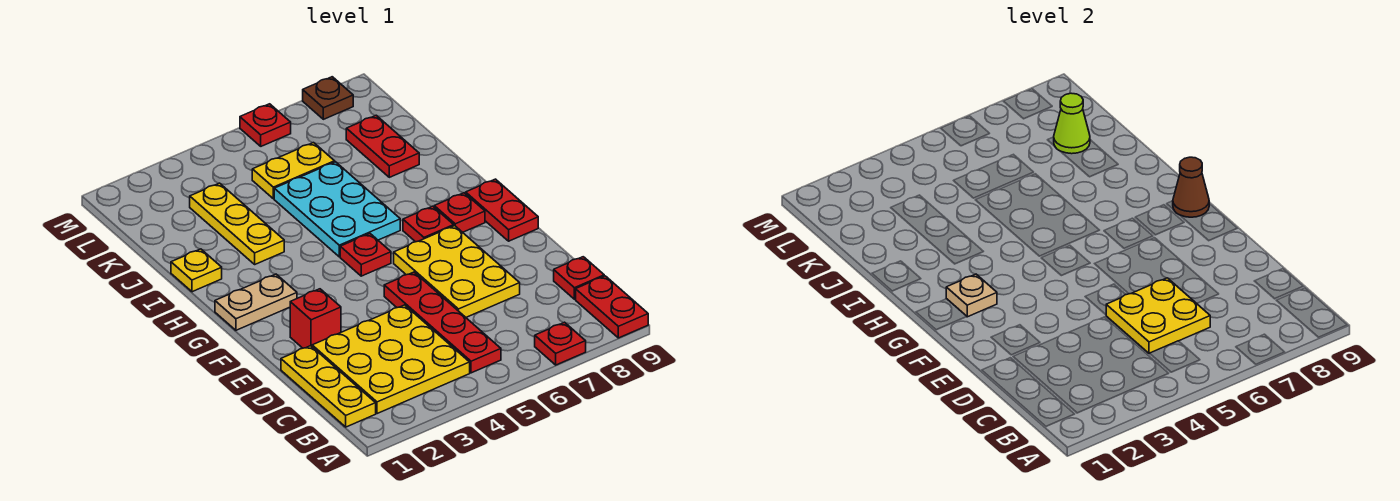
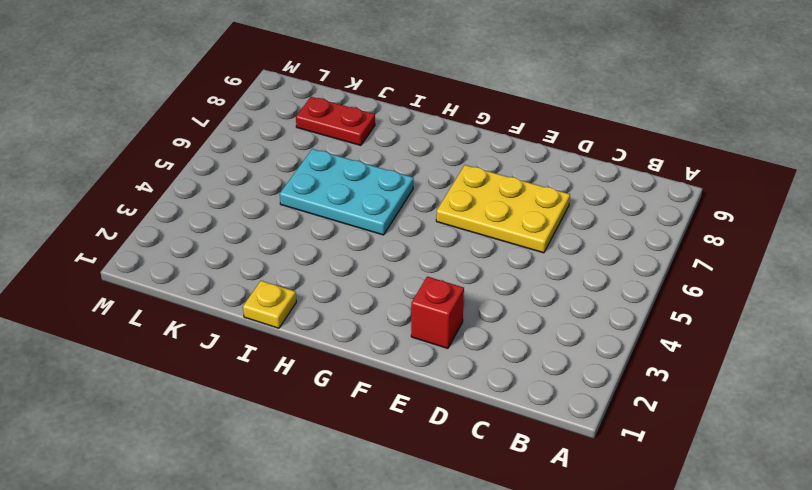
none -> red plate A7 level 1
none -> red plate A9:B9 level 1
none -> yellow plate B1:D1 level 1

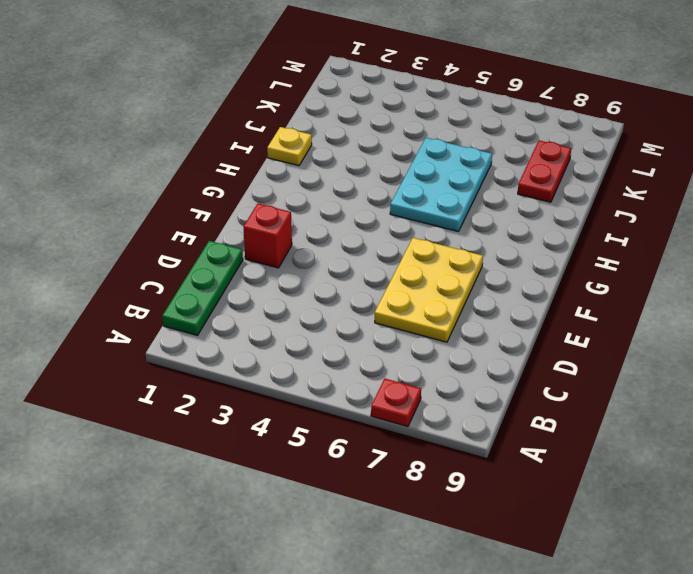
green plate B1:D1 level 1 -> yellow plate B1:D1 level 1
none -> red plate A9:B9 level 1
none -> yellow plate B2:D4 level 1
none -> red plate B5:E5 level 1

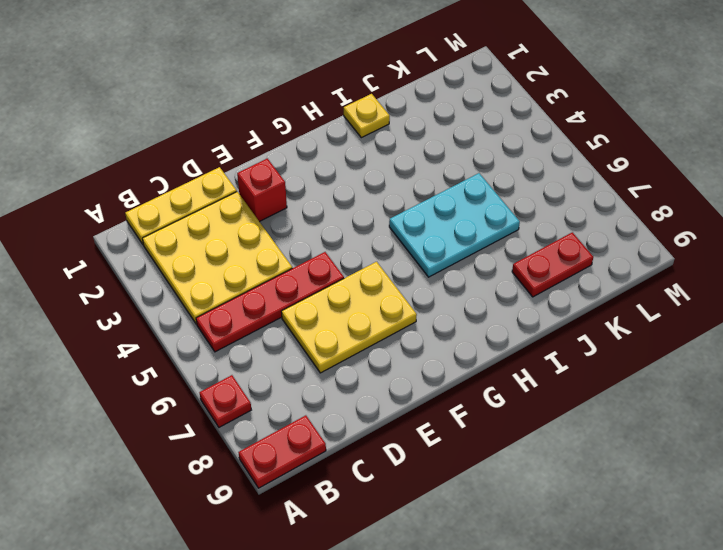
none -> red plate C9 level 1
none -> red plate F9:G9 level 1
none -> tan plate G1:G2 level 1

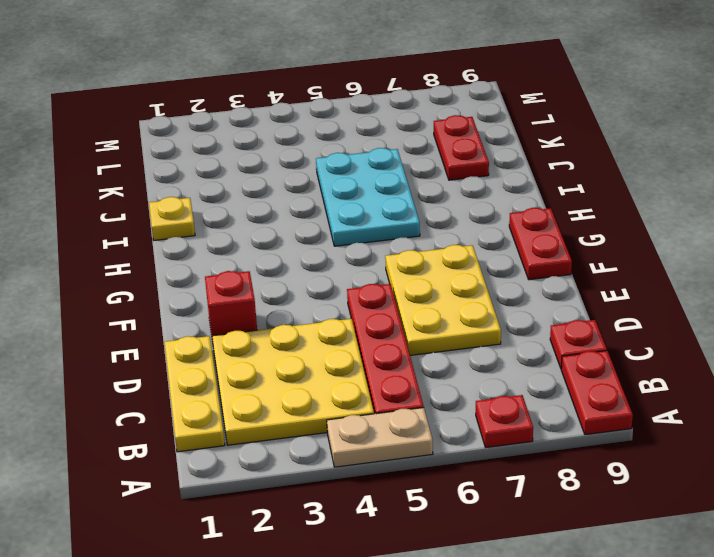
tan plate A4:A5 level 1 -> tan plate G1:G2 level 1
none -> red plate G5 level 1
none -> red plate G7 level 1
none -> red plate G8 level 1

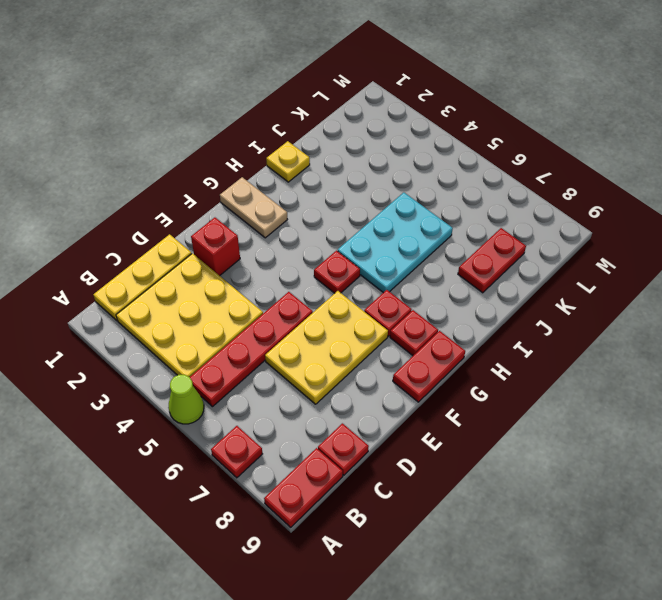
lime cone A5 level 1 -> lime cone K8 level 2
none -> yellow plate I3:K3 level 1
none -> yellow plate K5:K6 level 1
none -> red plate M6 level 1

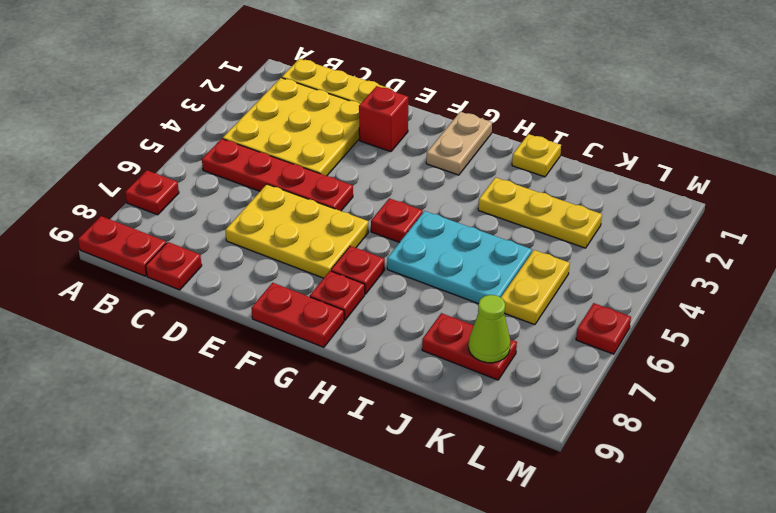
none -> brown plate M8 level 1
none -> yellow plate C5:D6 level 2
none -> tan plate G2 level 2

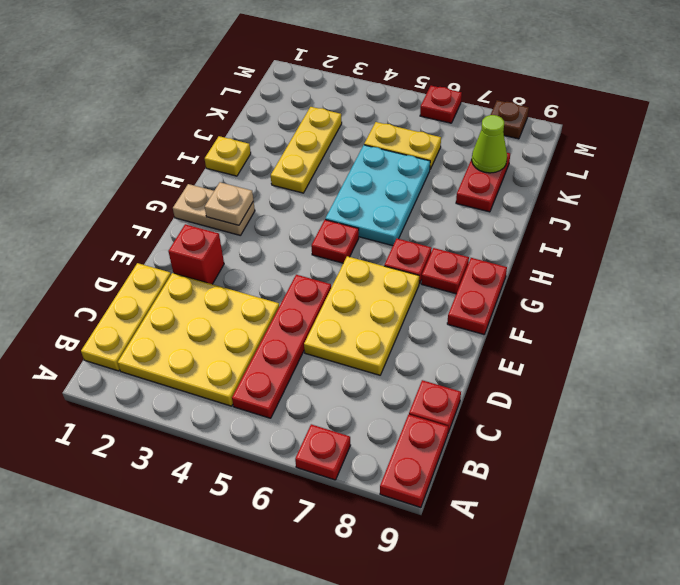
none -> yellow plate C5:D6 level 2
none -> brown cone G9 level 2

